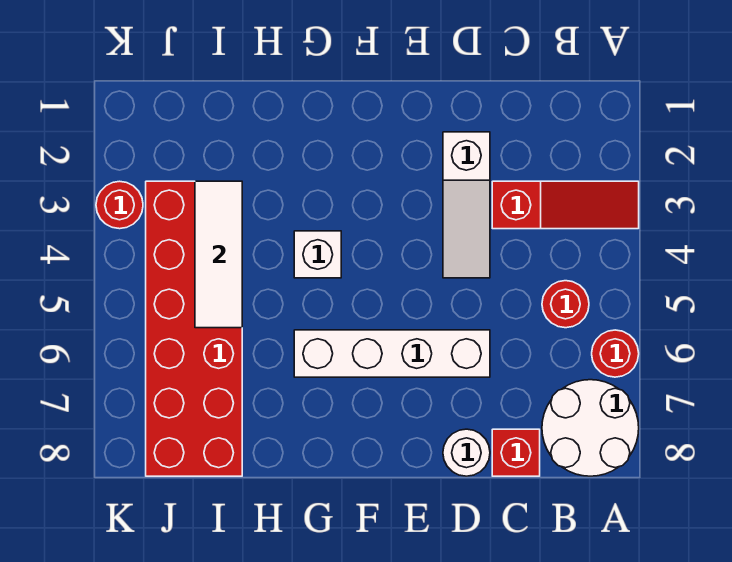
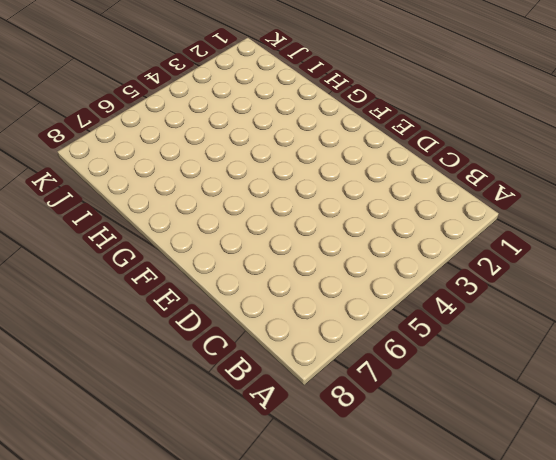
none -> red slope A3:C3 level 1 top C
none -> red round brick A6 level 1
none -> white round brick A7:B8 level 1

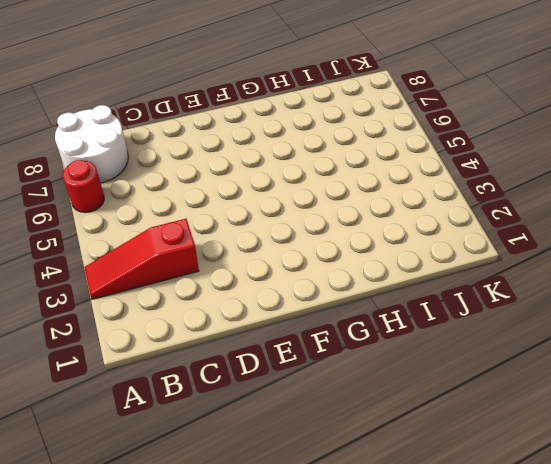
none -> red round brick B5 level 1
none -> red brick C8 level 1
none -> white slope D2:D4 level 1 top 2

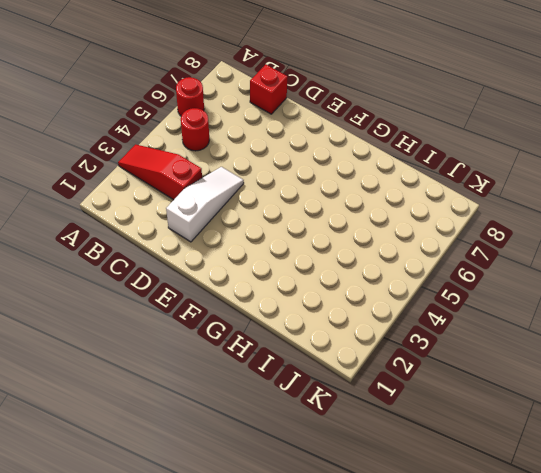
none -> white round brick A7:B8 level 1
none -> white brick D6:G6 level 1
none -> white round brick D8 level 1

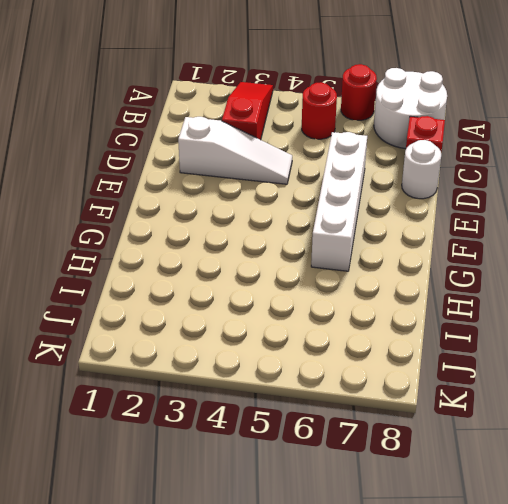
none -> white brick G4 level 1
none -> red brick I3:J8 level 1
none -> red round brick K3 level 1

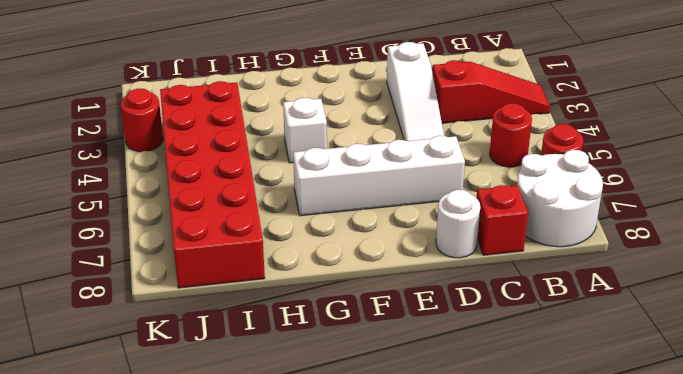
none -> white tile I3:I5 level 2

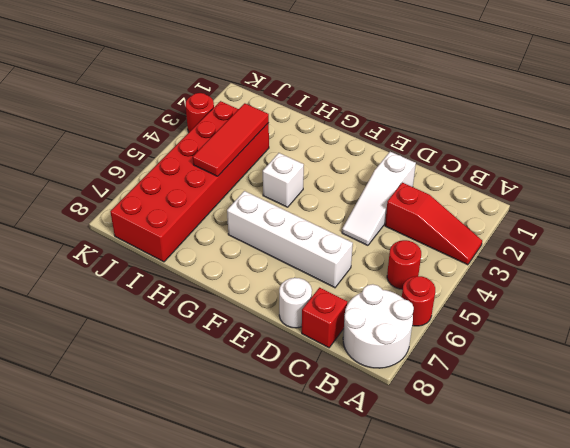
red tile I3:I5 level 2 -> white tile I3:I5 level 2

